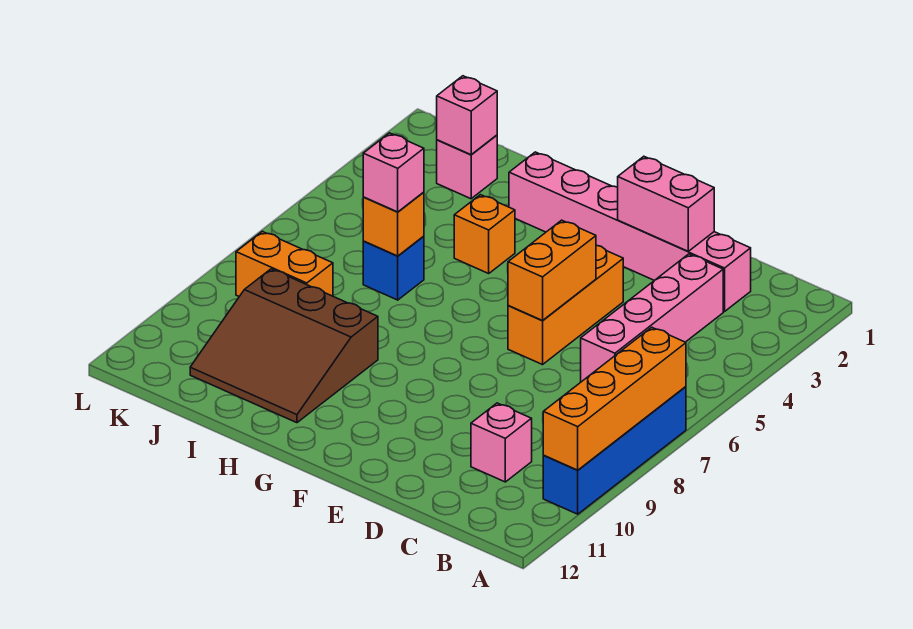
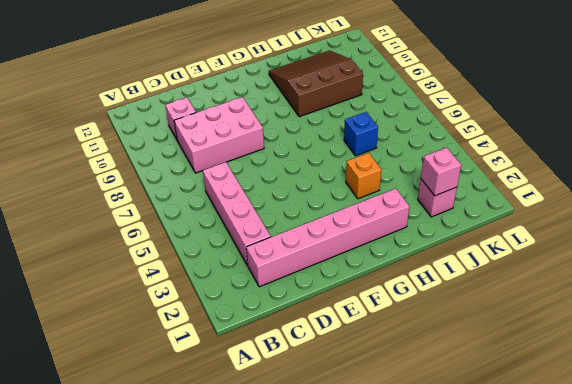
pink brick C8:E9 level 1 -> none
none -> blue brick A7:A10 level 1
none -> orange brick E4:E6 level 1
none -> orange brick J8:K8 level 1

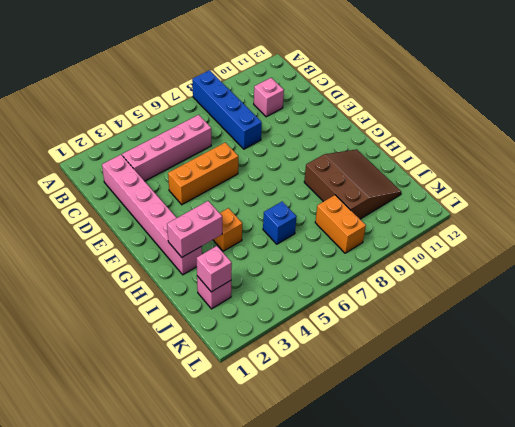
blue brick A8:D8 level 1 -> blue brick A7:A10 level 1
pink brick H2:H3 level 2 -> pink brick D2:E2 level 2
none -> orange brick A7:A10 level 2
none -> orange brick E5:E6 level 2
none -> orange brick I6 level 2

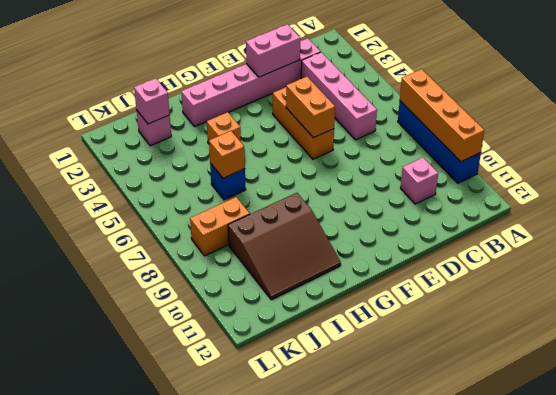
none -> pink brick I6 level 3

